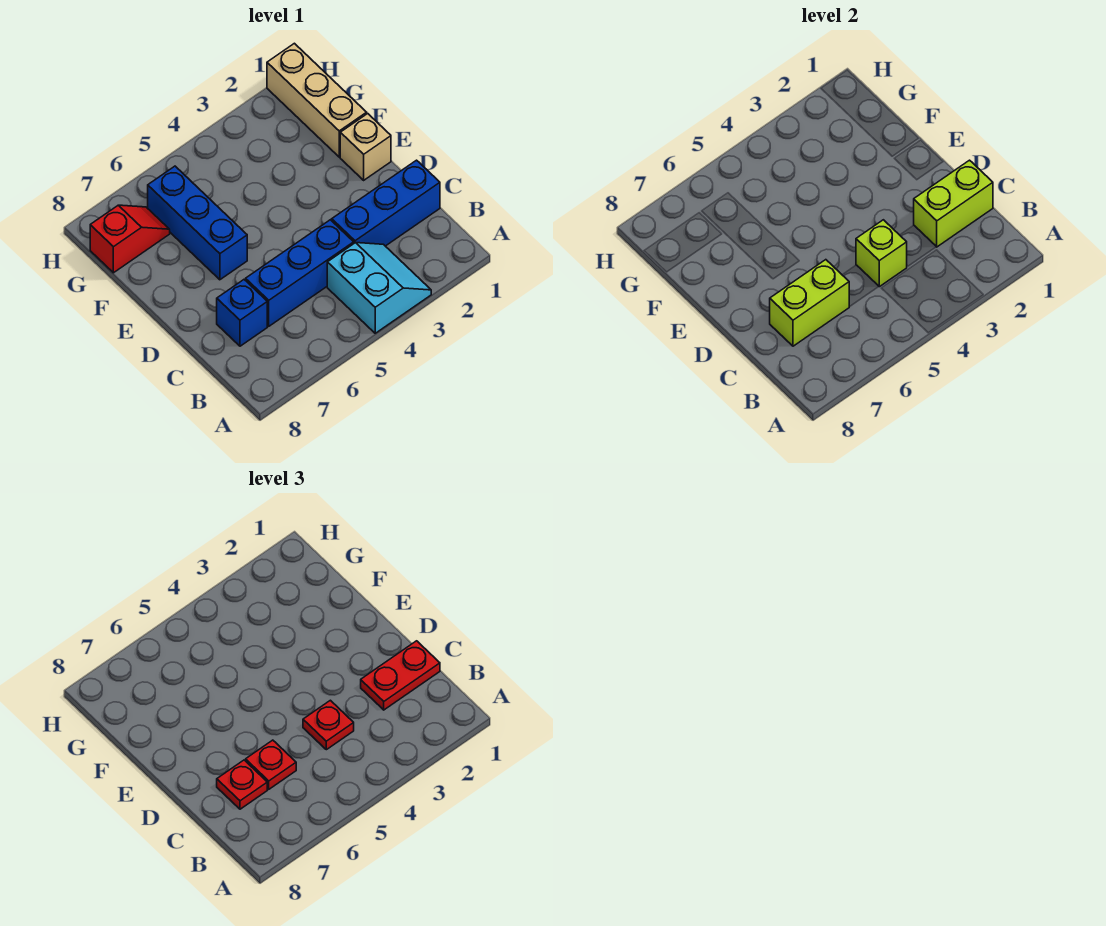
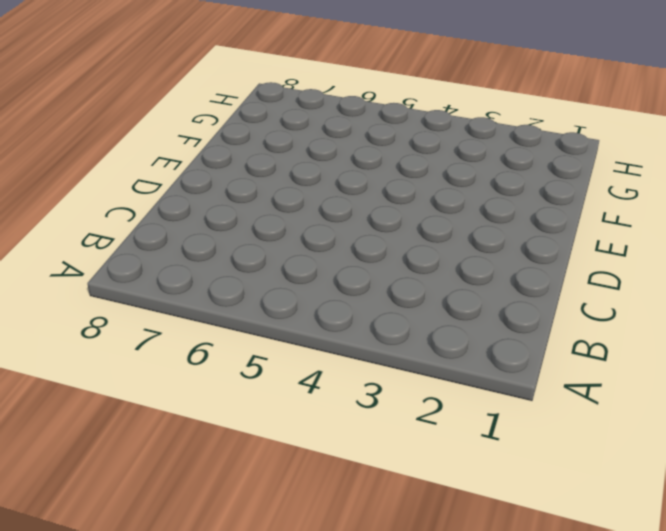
none -> cyan slope A3:B4 level 1 top 4
none -> blue brick C1:C3 level 1
none -> blue brick C4:C6 level 1

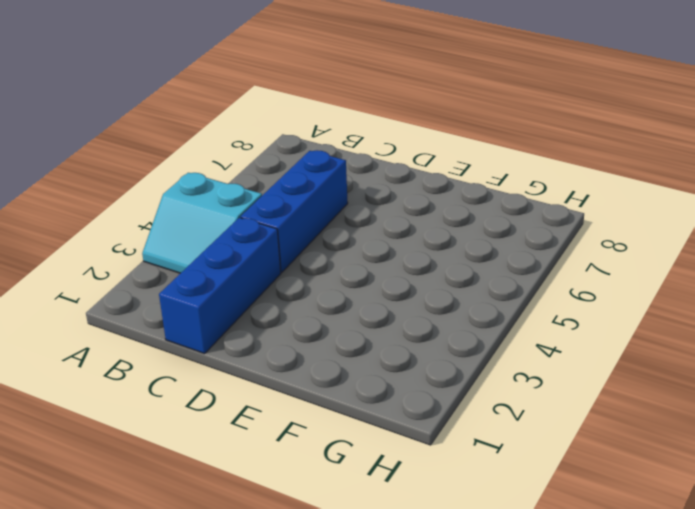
none -> blue brick C7 level 1
none -> tan brick E1 level 1
none -> blue brick E6:G6 level 1

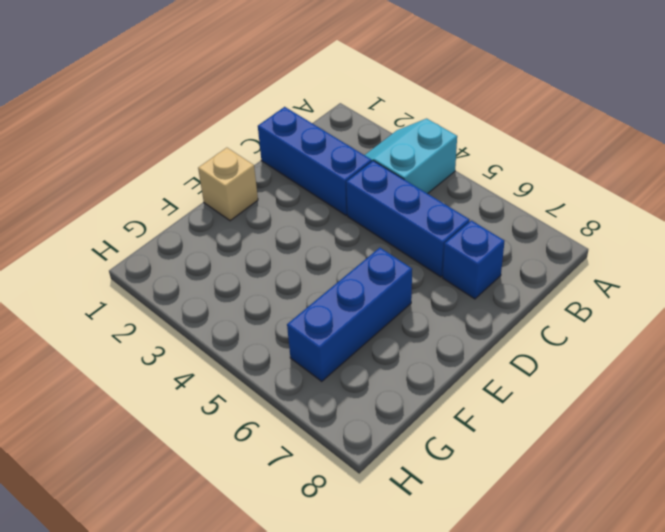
none -> tan brick F1:H1 level 1
none -> red slope G7:G8 level 1 top 8
none -> lime brick C1:C2 level 2

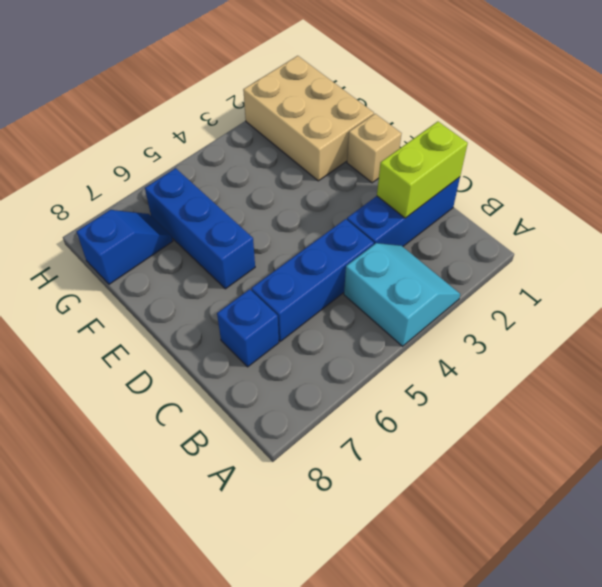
tan brick F1:H2 level 1 -> tan brick F1:H1 level 1
blue slope G7:G8 level 1 top 8 -> red slope G7:G8 level 1 top 8
none -> lime brick C4 level 2
none -> lime brick C6:C7 level 2
none -> red plate C1:C2 level 3

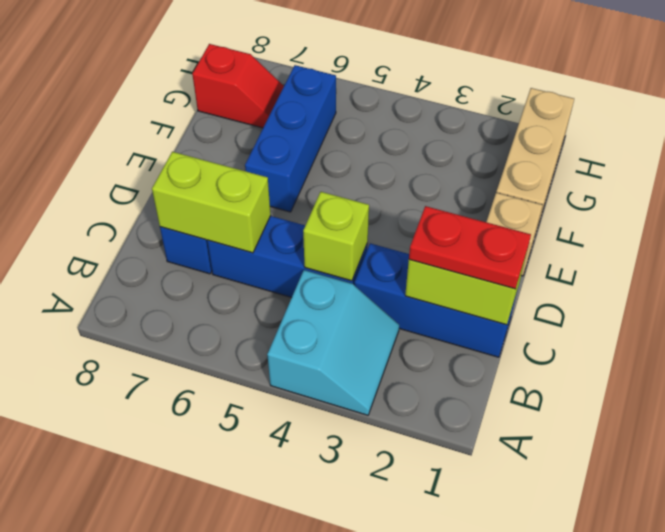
none -> red plate C4 level 3
none -> red plate C6 level 3
none -> red plate C7 level 3

